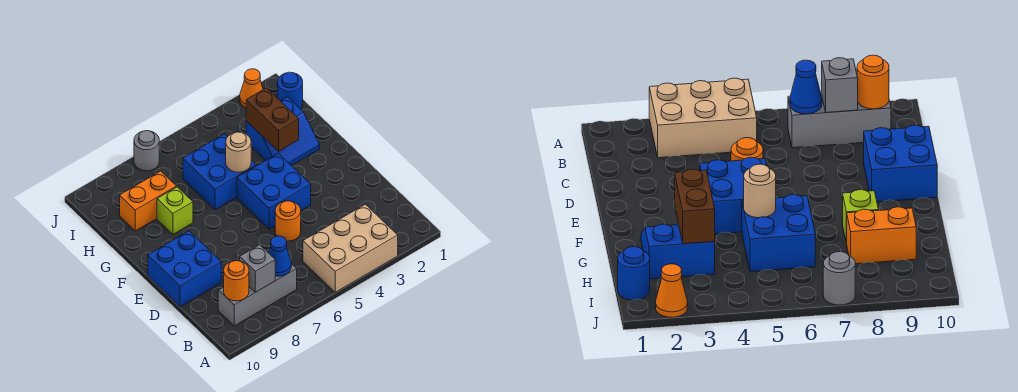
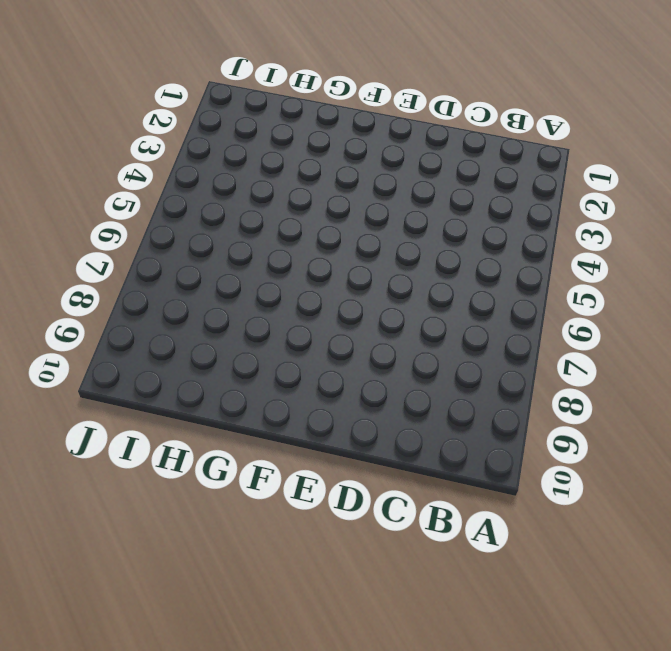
none -> tan brick A3:B5 level 1
none -> grey brick B7:B9 level 1
none -> orange round brick D5 level 1

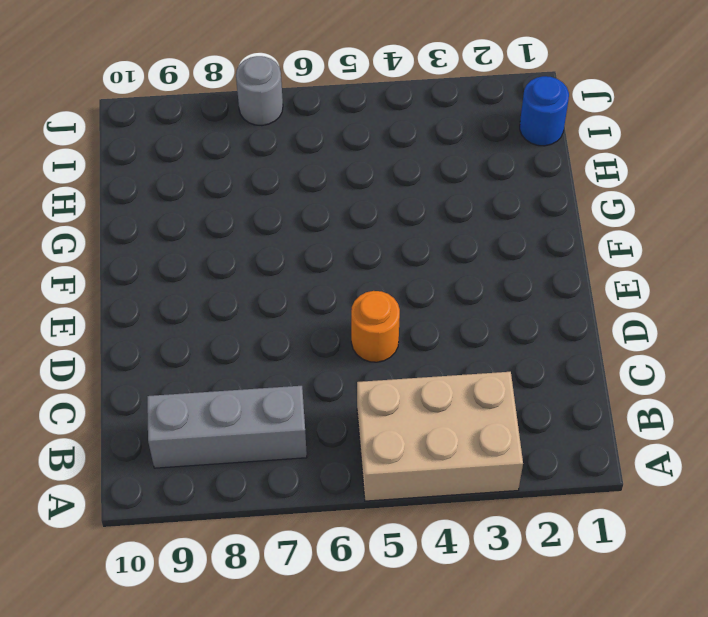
none -> blue brick D9:E10 level 1
none -> blue brick E4:F5 level 1
none -> blue slope G2:H3 level 1 top H

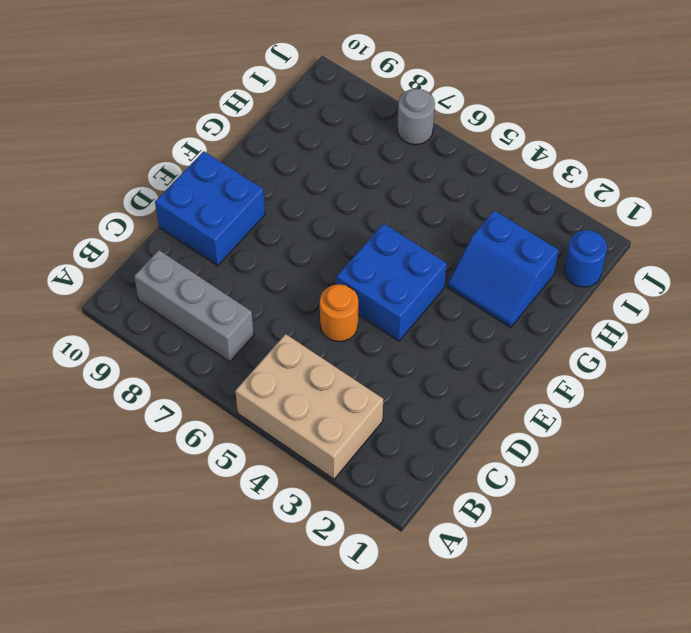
none -> blue brick G5:H6 level 1
none -> lime brick G8 level 1
none -> orange brick H8:H9 level 1

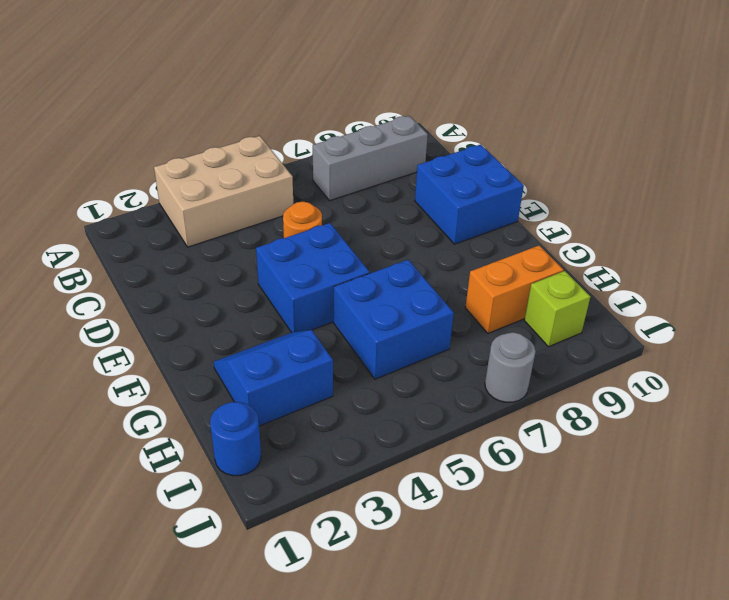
lime brick I9 level 1 -> lime brick G8 level 1
none -> orange cone J2 level 1
none -> blue cone B7 level 2
none -> grey brick B8 level 2

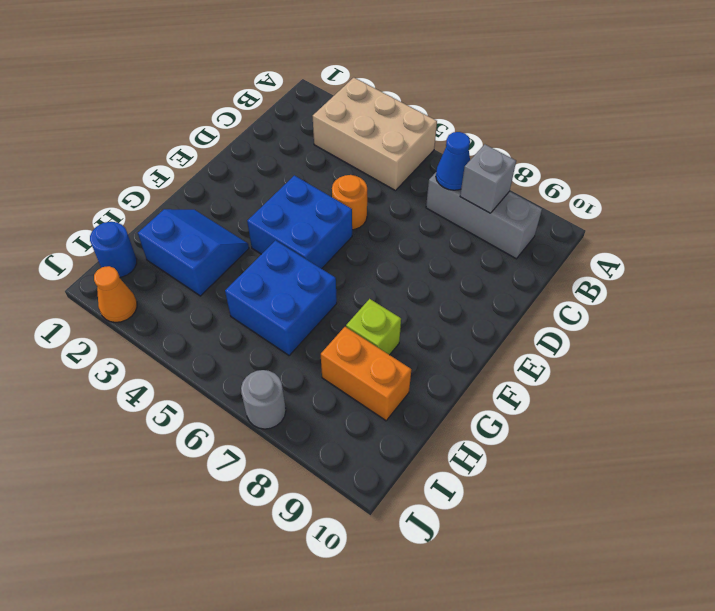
none -> blue brick D9:E10 level 1
none -> orange round brick B9 level 2
none -> brown brick G3:H3 level 2

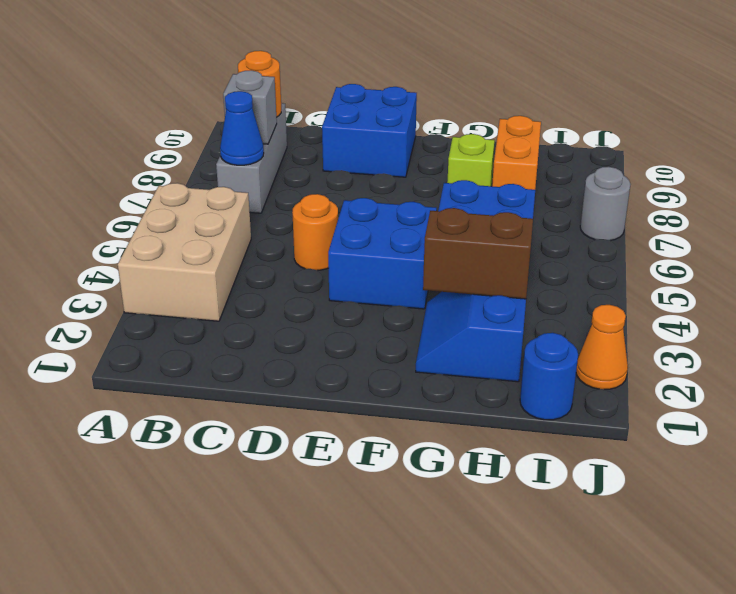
none -> tan round brick G5 level 2

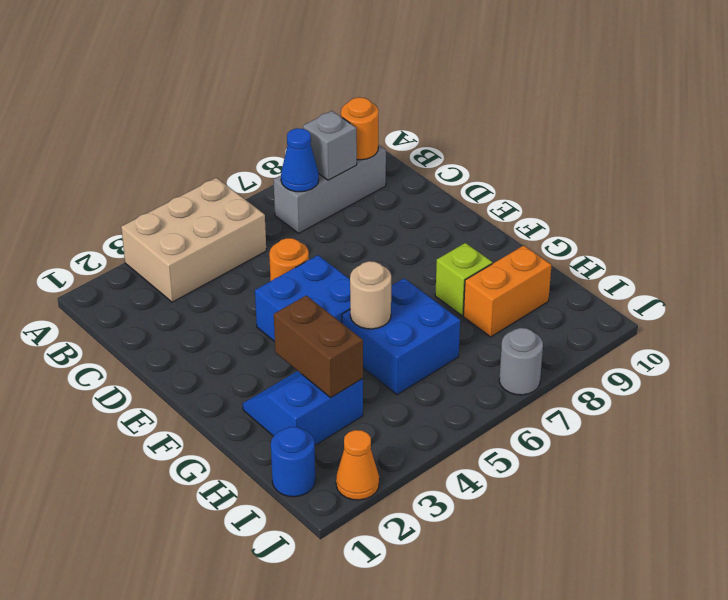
none -> blue brick D9:E10 level 1

